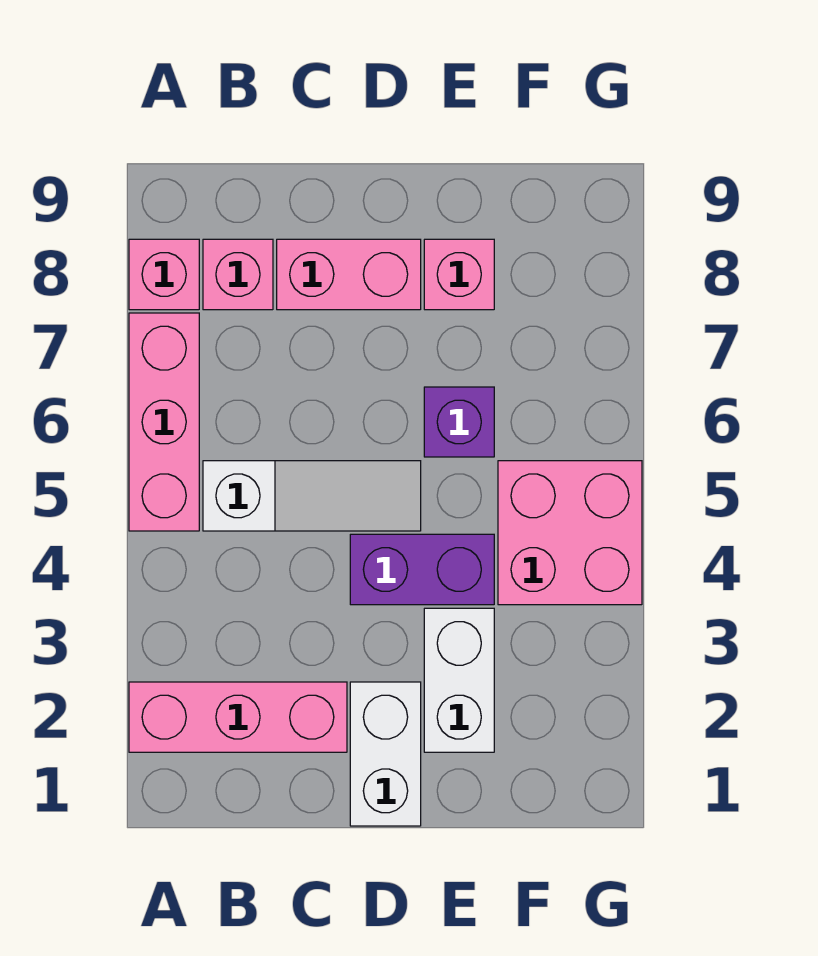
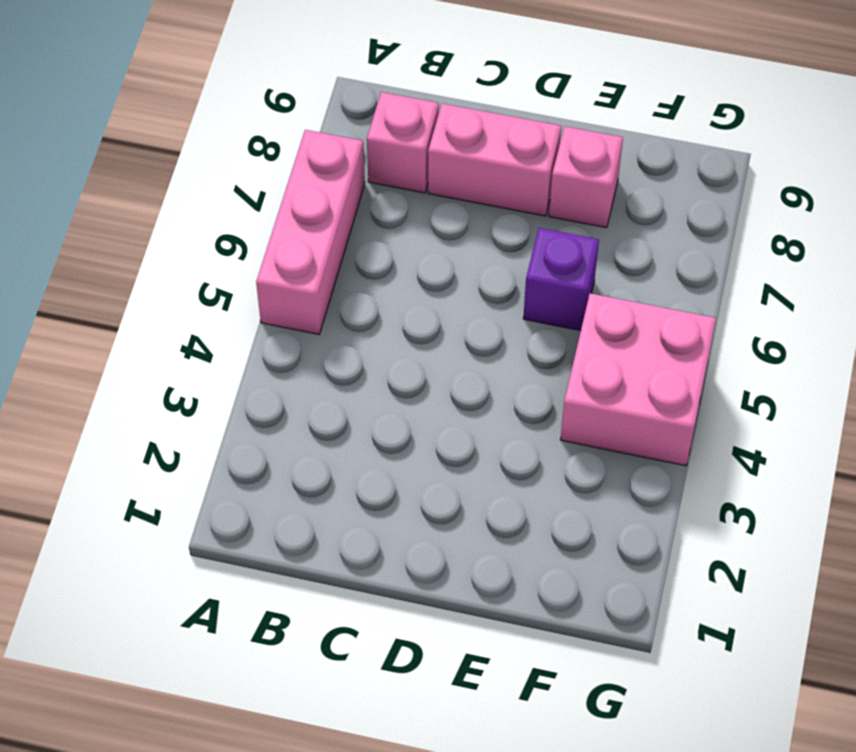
none -> pink brick A2:C2 level 1
none -> pink brick A8 level 1
none -> white slope B5:D5 level 1 top B

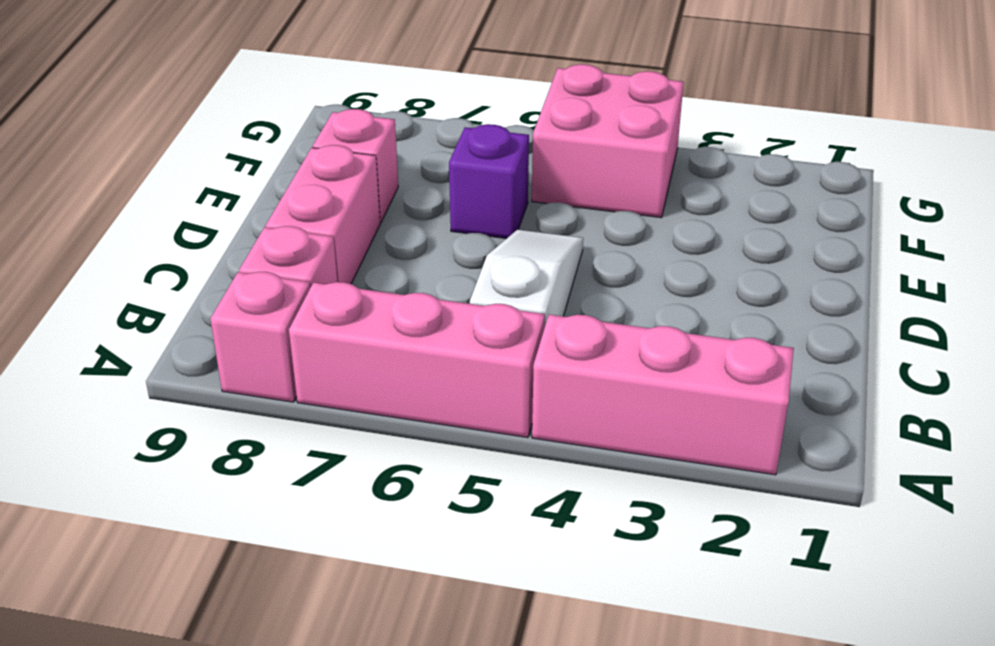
pink brick A2:A4 level 1 -> pink brick A2:C2 level 1
none -> white brick D1:D2 level 1
none -> purple brick D4:E4 level 1
none -> white brick E2:E3 level 1

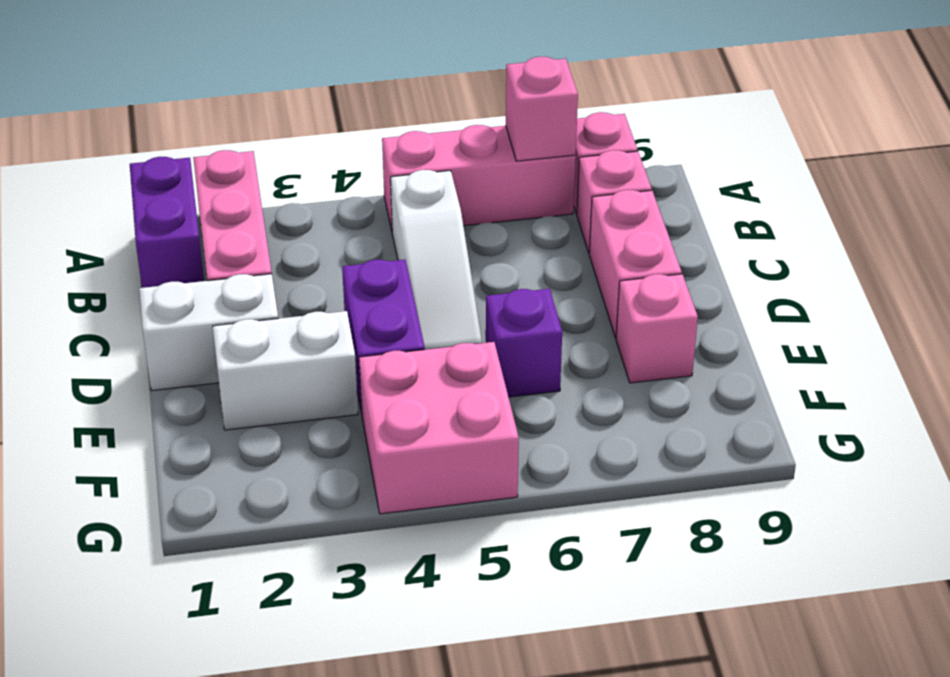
purple brick A1:B1 level 1 -> none
pink brick A7 level 2 -> none

